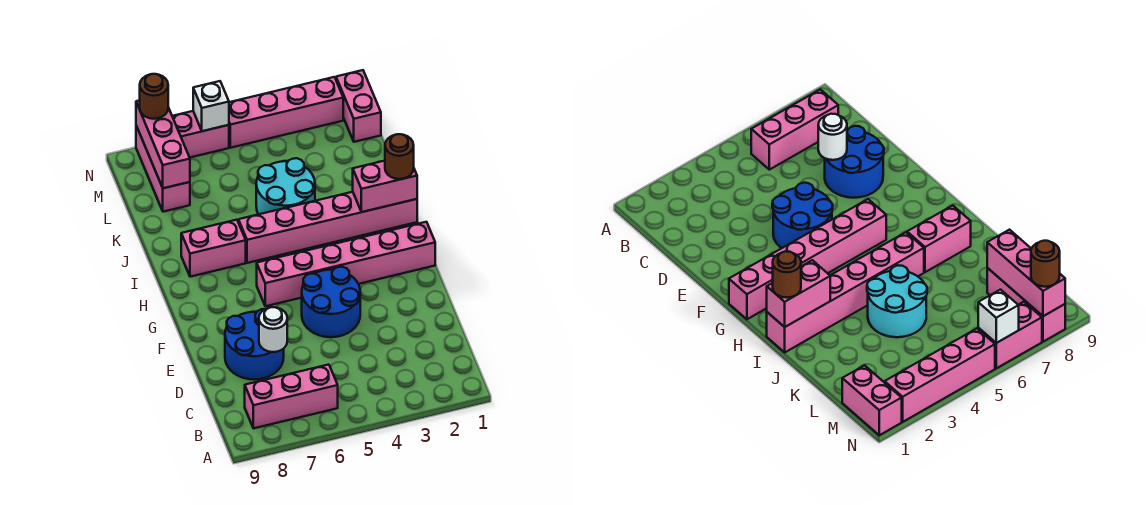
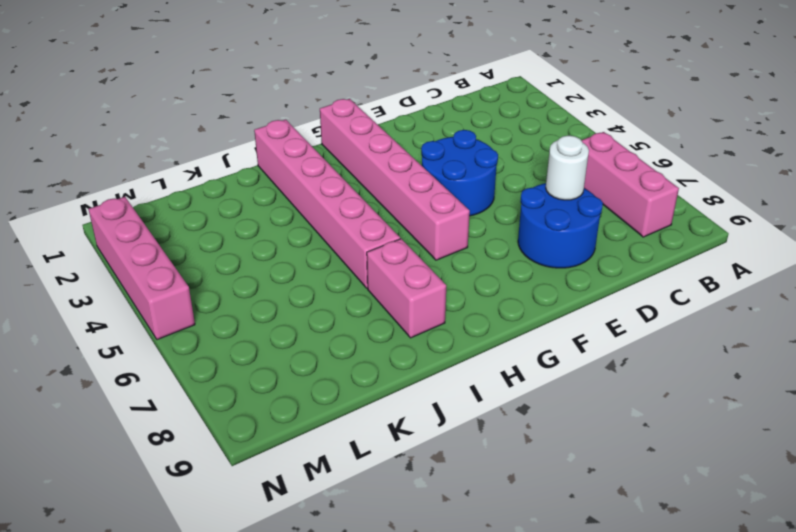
none -> cyan round brick J4:K5 level 1
none -> pink brick L8:N8 level 1
none -> pink brick M1:N1 level 1

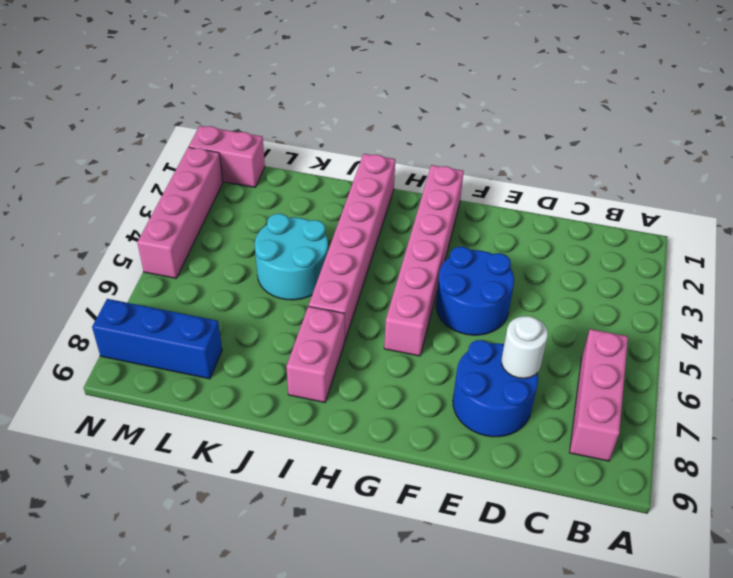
blue brick L8:N8 level 1 -> pink brick L8:N8 level 1
none -> pink brick N6:N7 level 1
none -> pink brick I1:I2 level 2
none -> pink brick L8:N8 level 2

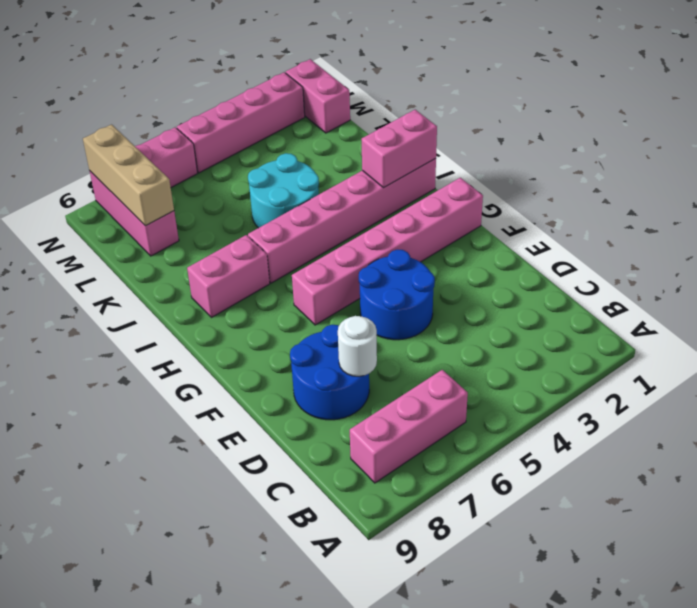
tan brick L8:N8 level 2 -> pink brick L8:N8 level 2
none -> white brick N6 level 2
none -> brown round brick I1 level 3
none -> brown round brick N8 level 3

